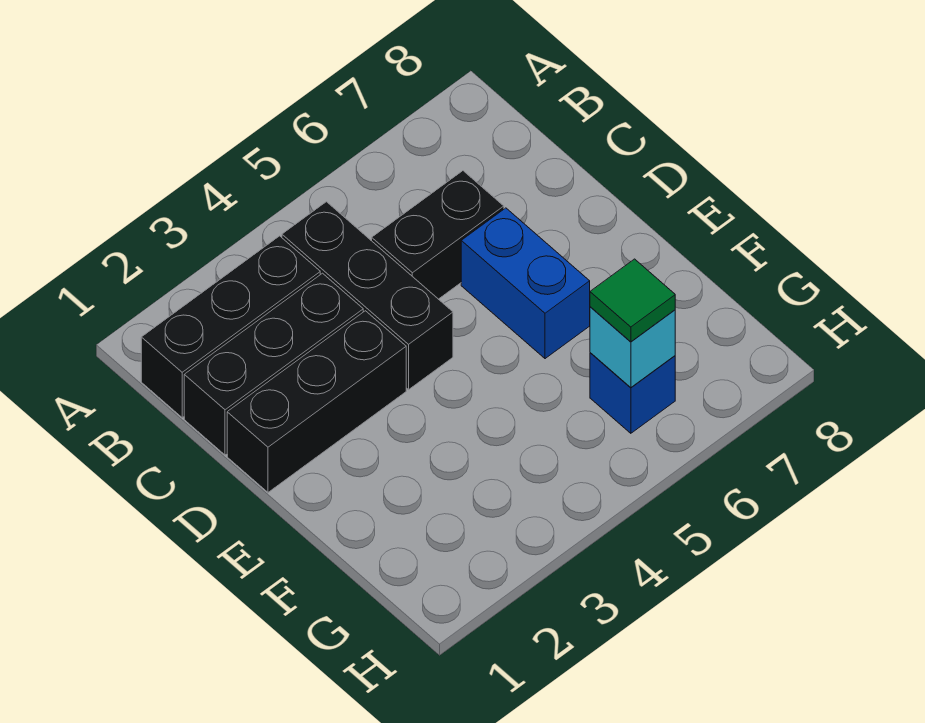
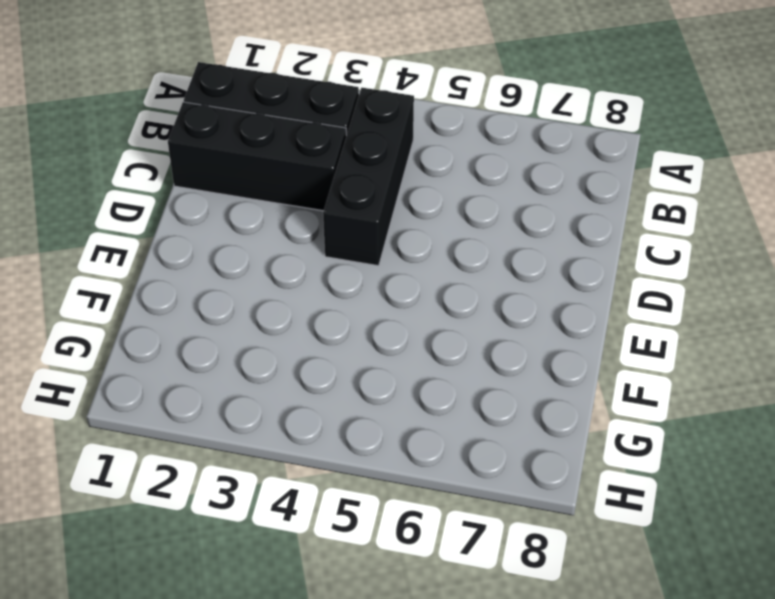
none -> black brick C5:C6 level 1
none -> black brick D1:D3 level 1

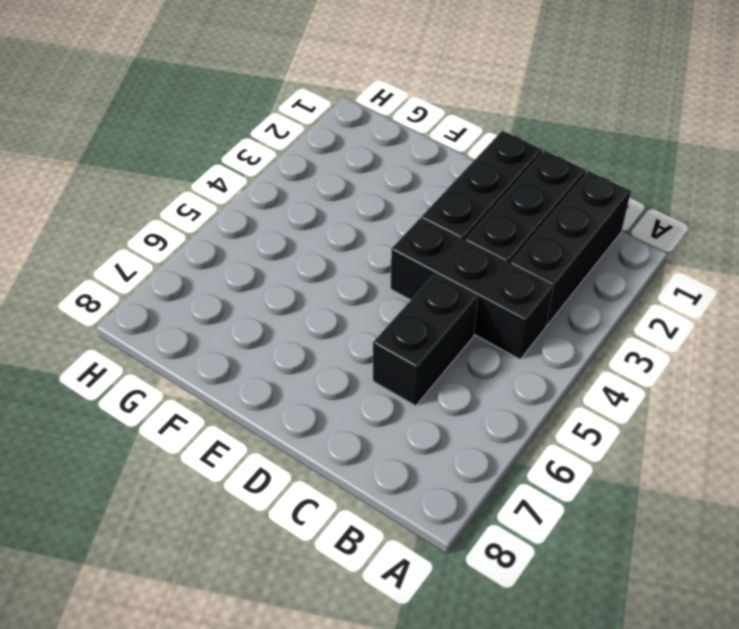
none -> blue brick D6:E6 level 1
none -> blue brick G6 level 1

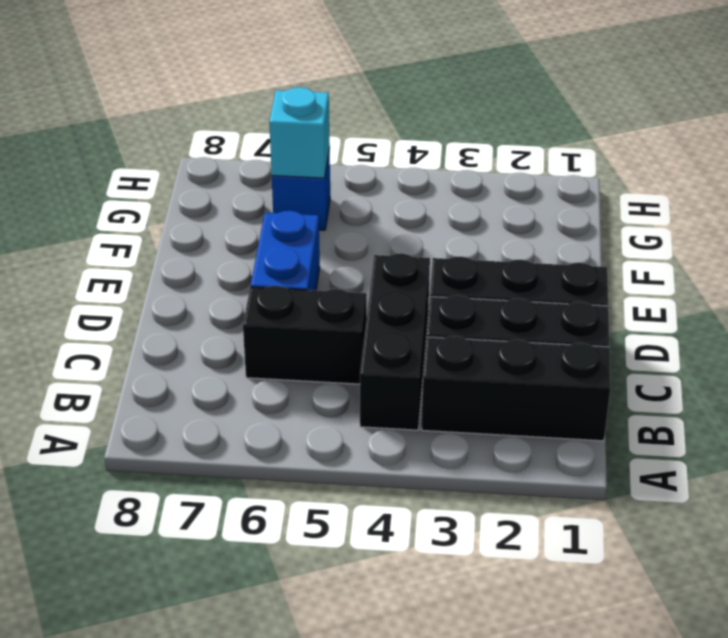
none -> green tile G6 level 3

